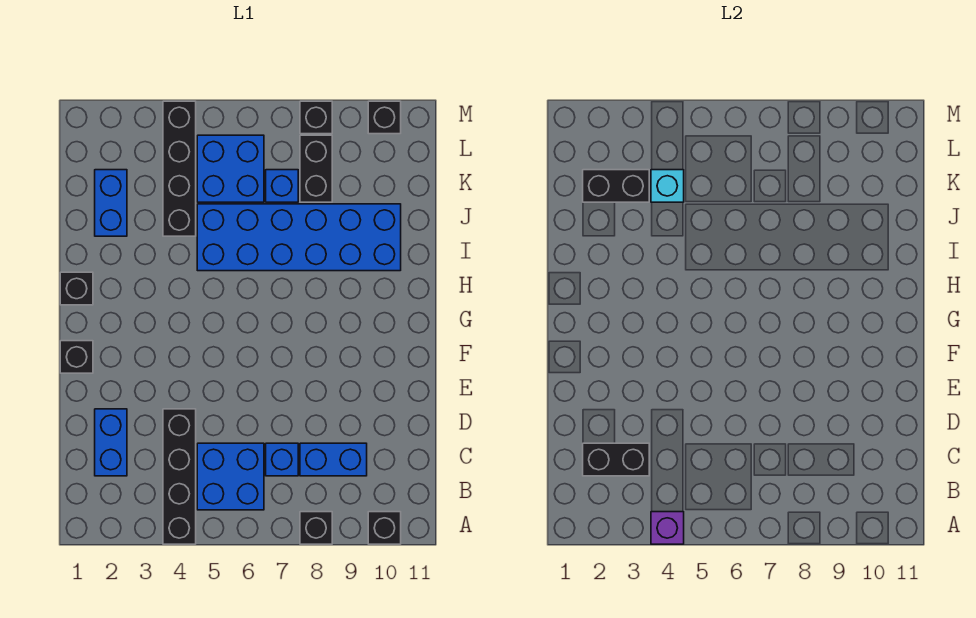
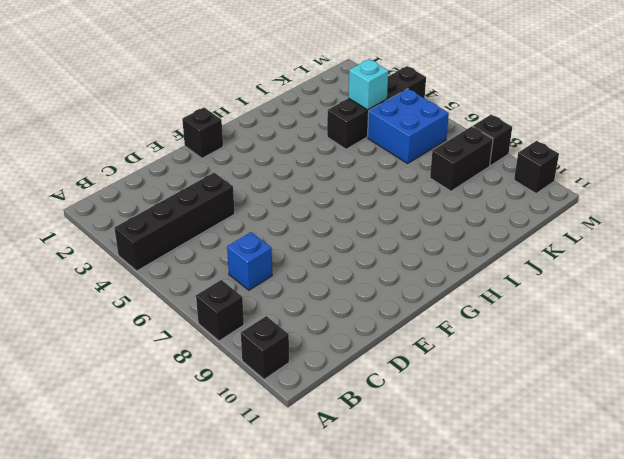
none -> blue brick B5:C6 level 1
none -> blue brick C2:D2 level 1
none -> blue brick C8:C9 level 1

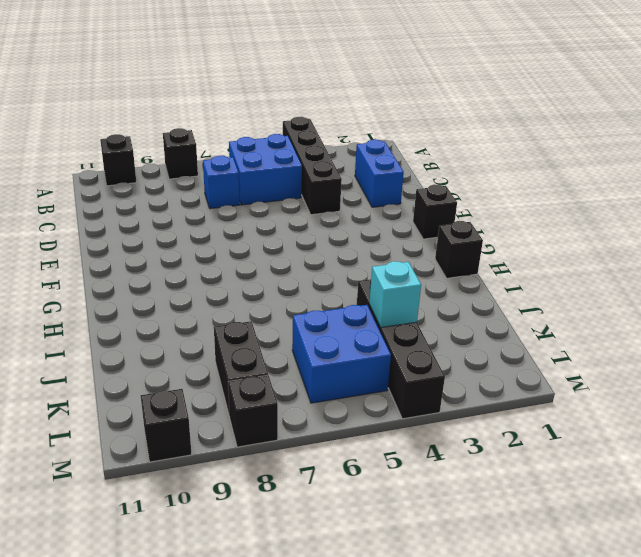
none -> blue brick C8:C9 level 1
none -> blue brick I5:J10 level 1
none -> blue brick J2:K2 level 1

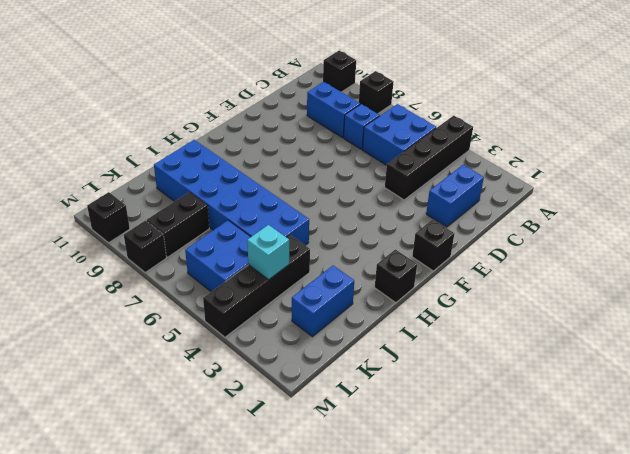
none -> blue brick K7 level 1
none -> purple brick A4 level 2
none -> black brick C2:C3 level 2

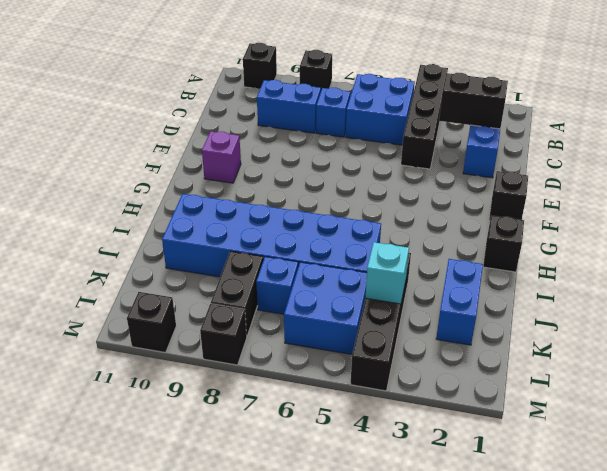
purple brick F10 level 1 -> purple brick A4 level 2
none -> black brick K2:K3 level 2

